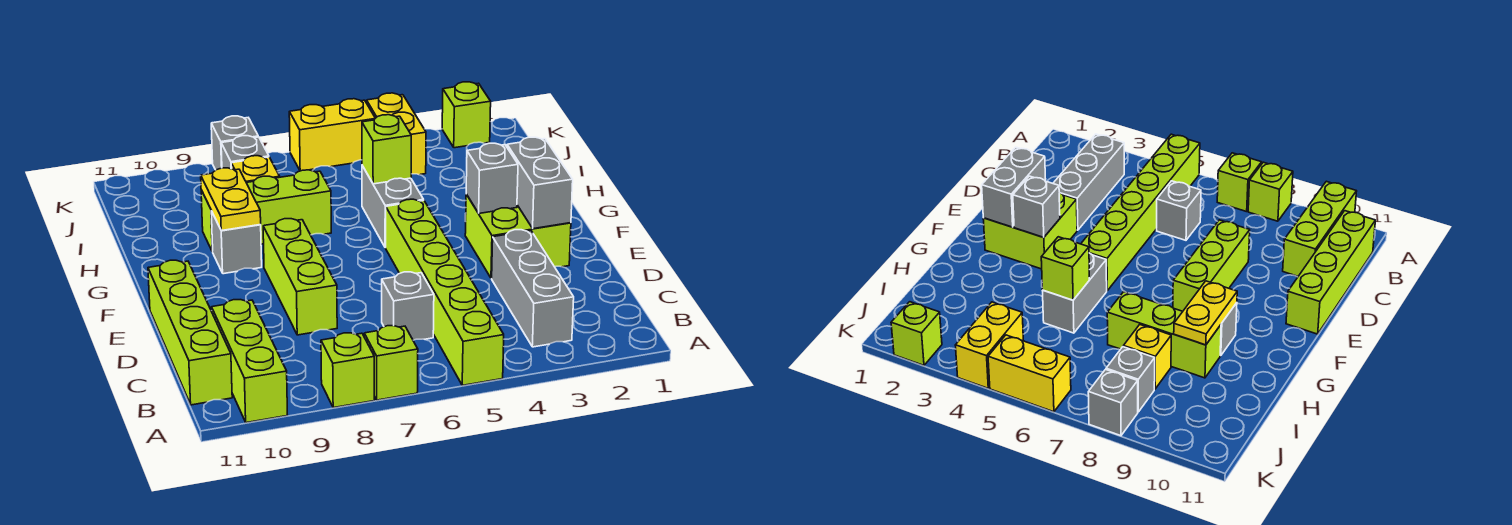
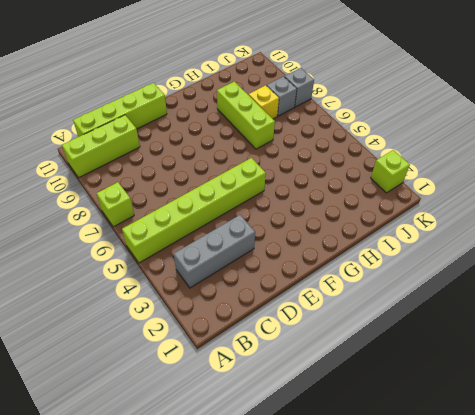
none -> lime brick A8 level 1
none -> grey brick C6 level 1
none -> lime brick D8:F8 level 1

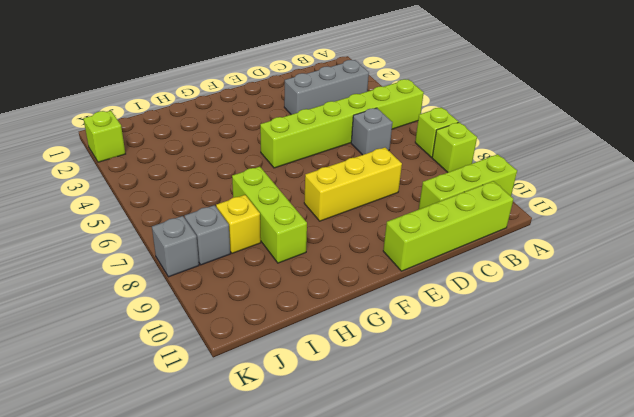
yellow brick D8:F8 level 1 -> lime brick D8:F8 level 1
none -> lime brick E2:F3 level 1
none -> grey brick G5:H5 level 1
none -> grey brick G9 level 1

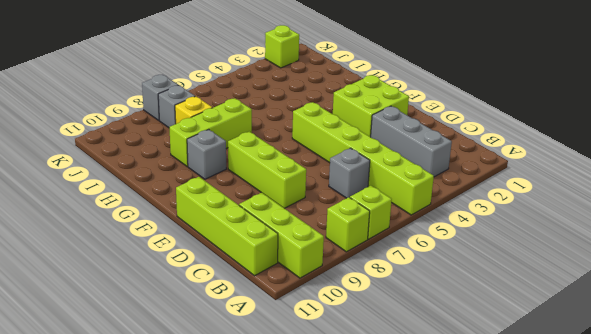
none -> grey brick G5:H5 level 1
none -> yellow brick J4:K4 level 1
none -> yellow brick K5:K6 level 1

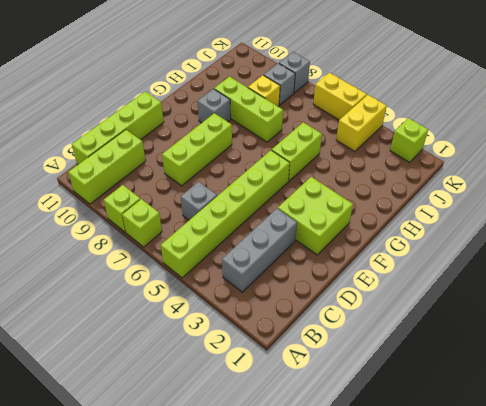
lime brick G5:H5 level 1 -> grey brick G5:H5 level 1
none -> grey brick E2:F2 level 2
none -> grey brick F3 level 2
none -> yellow plate G9:H9 level 2

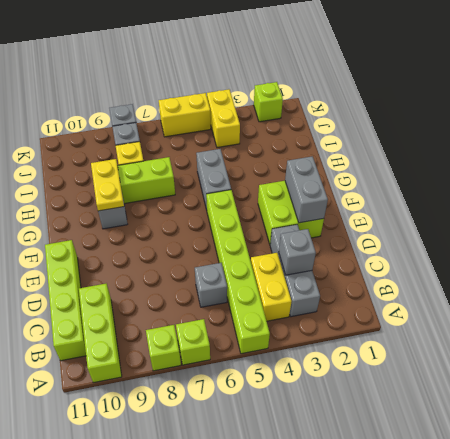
yellow brick B4:C4 level 1 -> none
grey brick C3 level 2 -> grey brick F3 level 2
none -> lime brick D8:F8 level 1
none -> lime brick H5 level 2

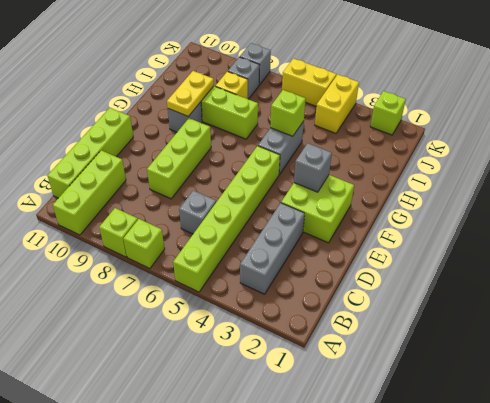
none -> grey brick E2:F2 level 2

